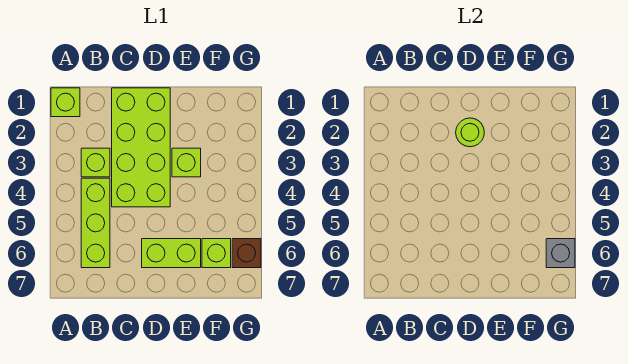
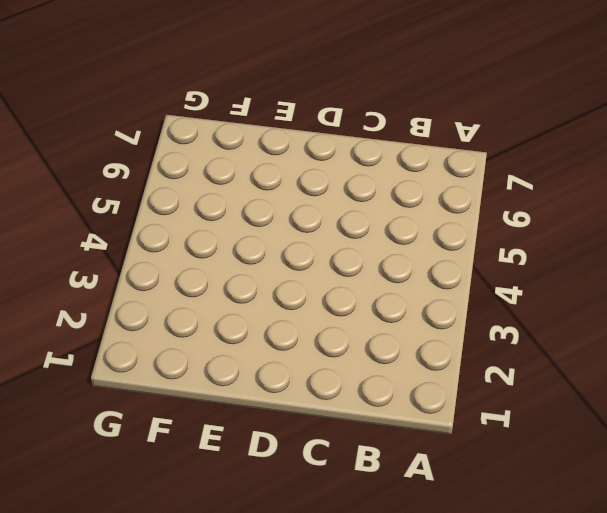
none -> lime brick A1 level 1
none -> lime brick B3 level 1

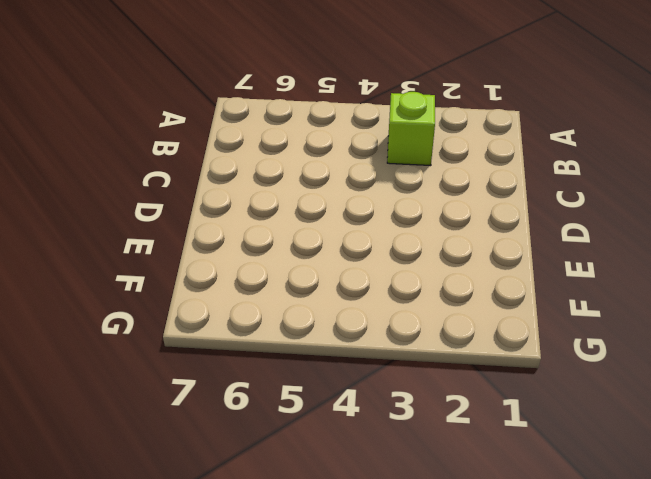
none -> lime brick A1 level 1
none -> lime brick B4:B6 level 1

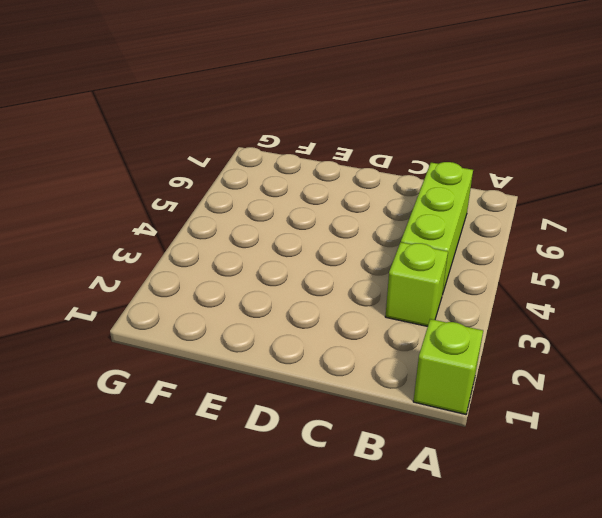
none -> lime brick C1:D4 level 1
none -> lime brick D6:E6 level 1

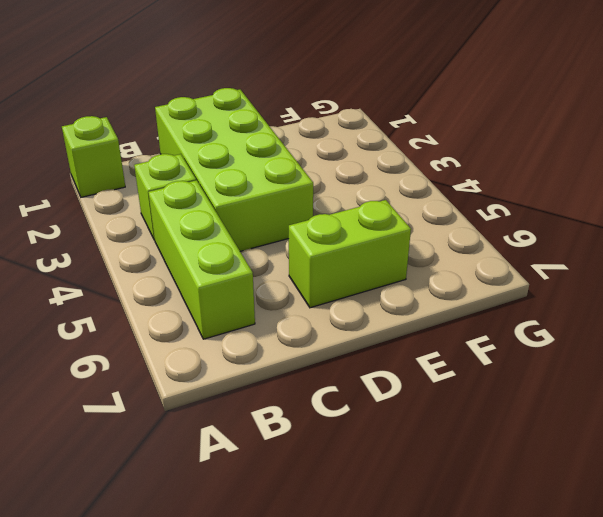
none -> lime brick E3 level 1
none -> lime brick F6 level 1

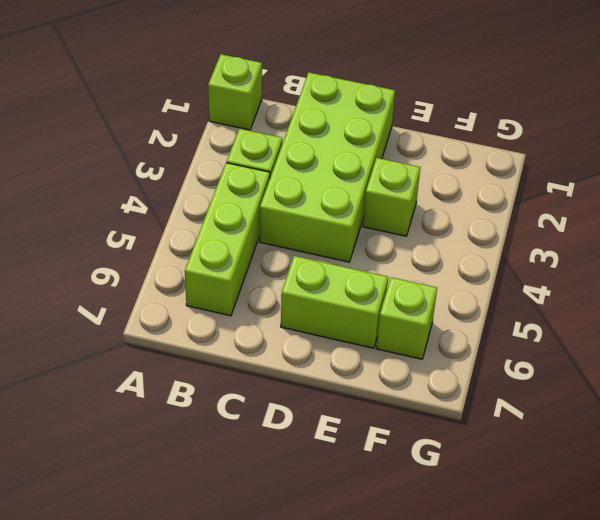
none -> brown brick G6 level 1
none -> lime round brick D2 level 2

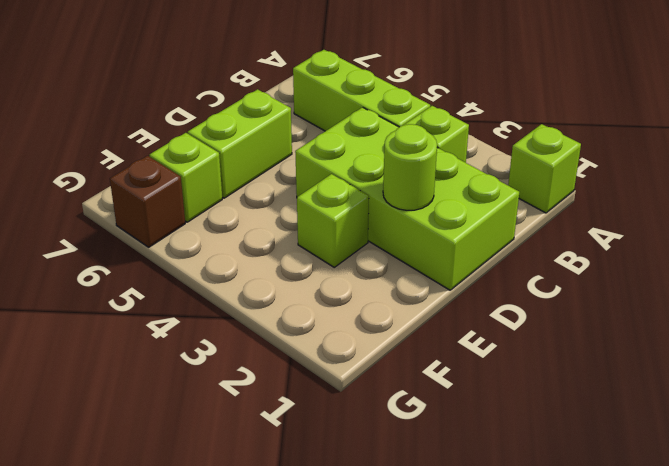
none -> grey brick G6 level 2

